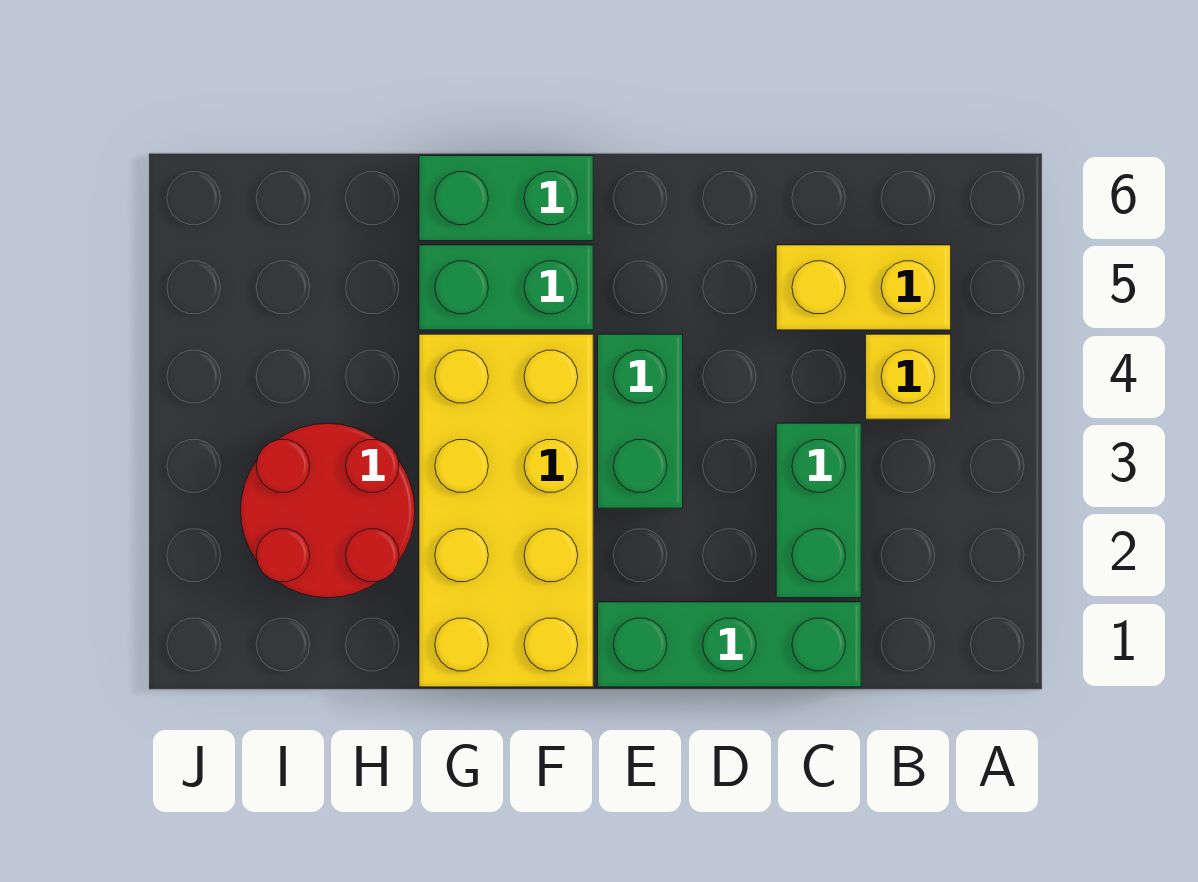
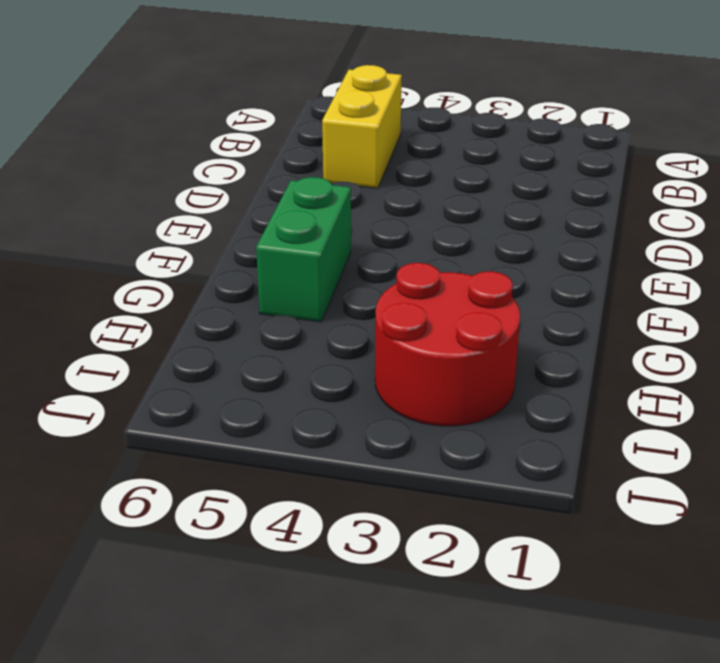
none -> yellow brick B4 level 1
none -> green brick C1:E1 level 1

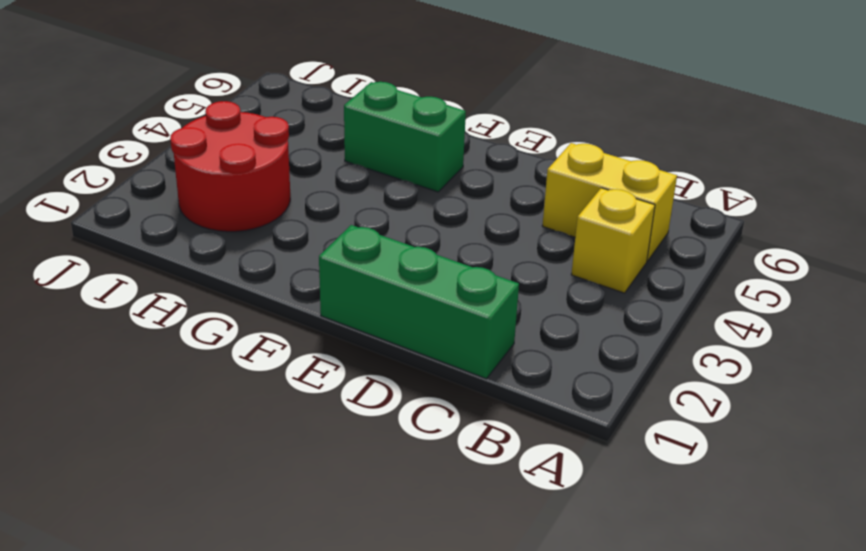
none -> green brick C2:C3 level 1
none -> green brick E3:E4 level 1

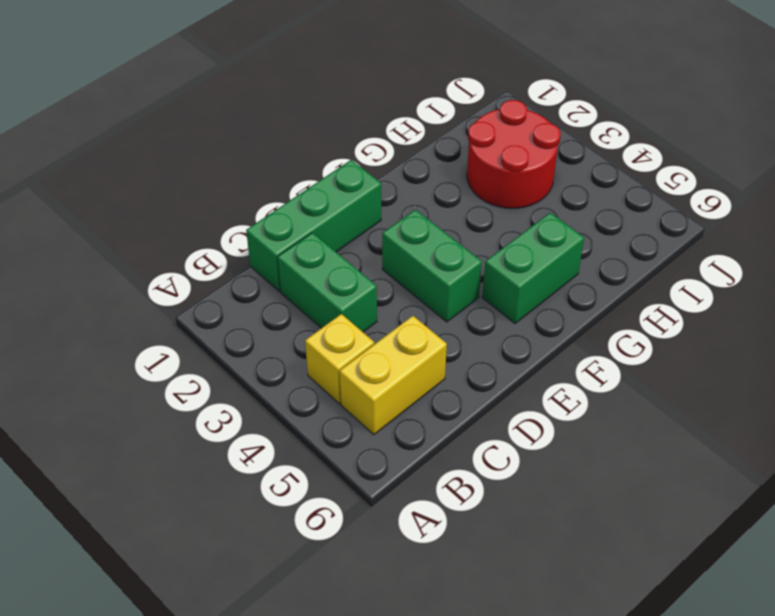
none -> yellow brick F1:G4 level 1
none -> green brick F6:G6 level 1

